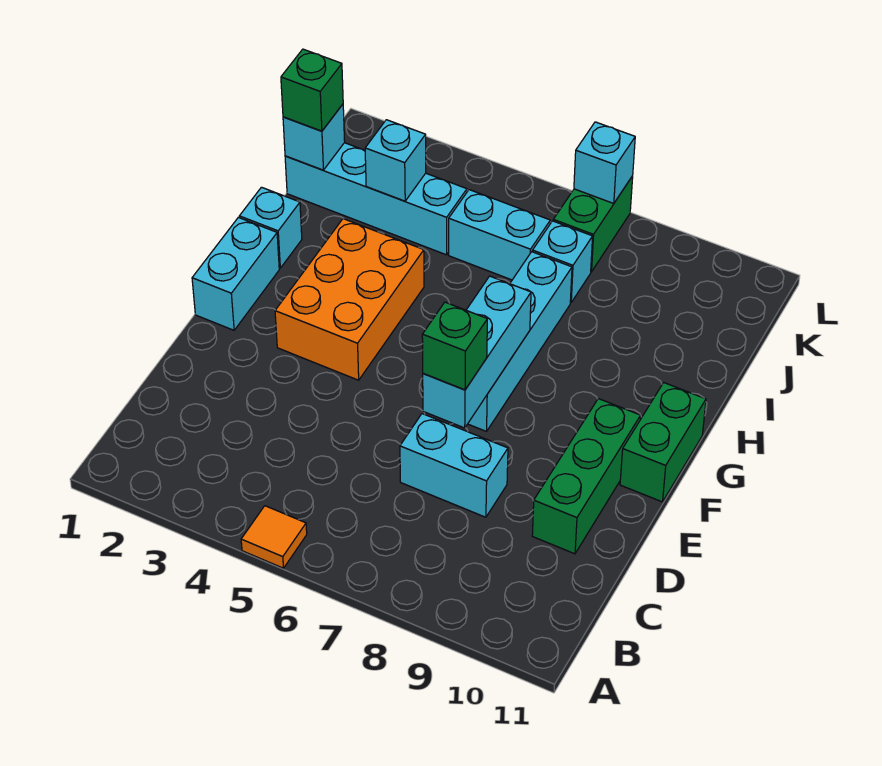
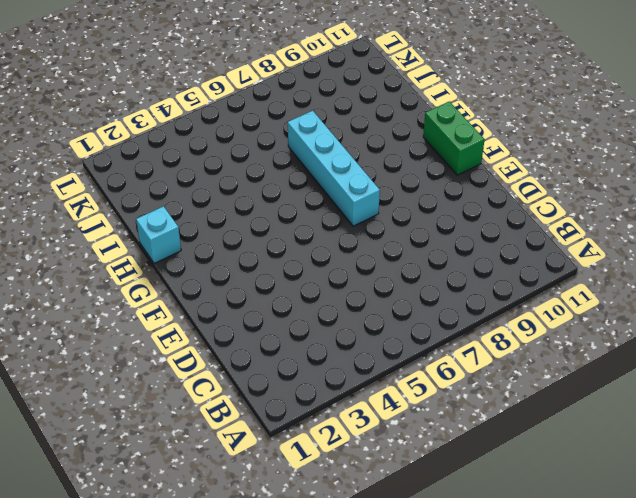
none -> orange tile A5 level 1
none -> cyan brick D7:D8 level 1
none -> green brick D10:F10 level 1

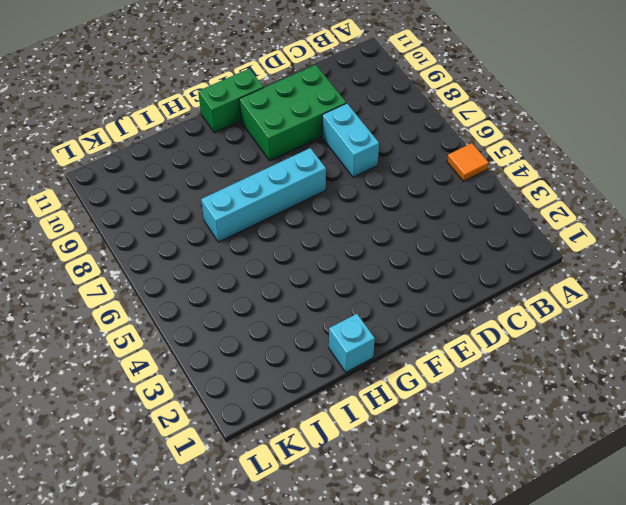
green brick D9:F10 level 1 -> green brick D10:F10 level 1
none -> cyan brick F1:G1 level 1
none -> orange brick F3:H4 level 1
none -> cyan brick J1:J4 level 1

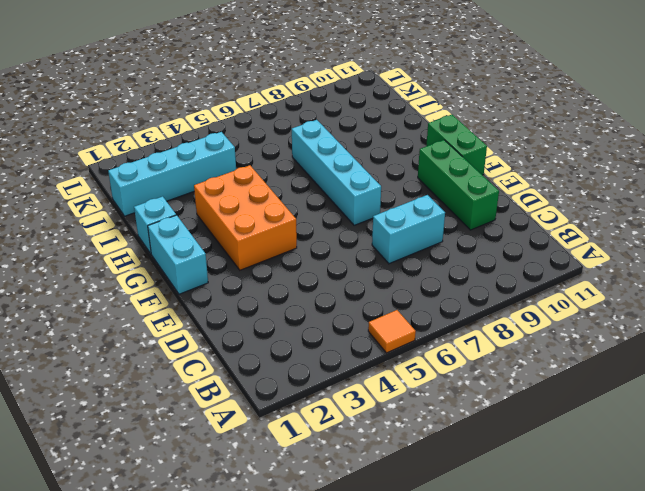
none -> cyan brick J5:J6 level 1
none -> cyan brick J7 level 1
none -> green brick K7:L7 level 1

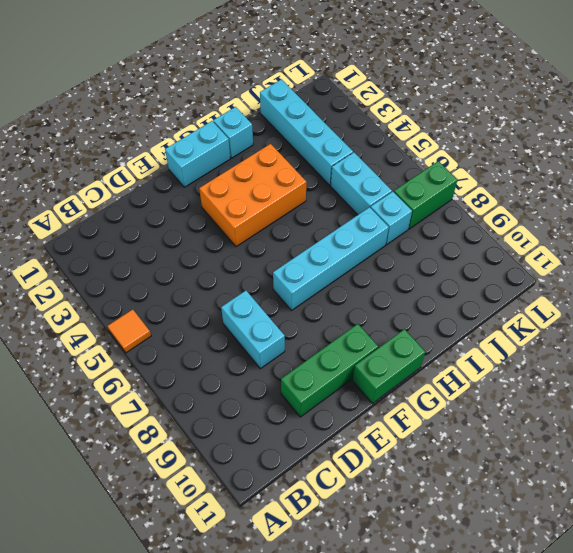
none -> cyan brick E7:G7 level 2
none -> cyan brick J1 level 2
none -> cyan brick J3 level 2

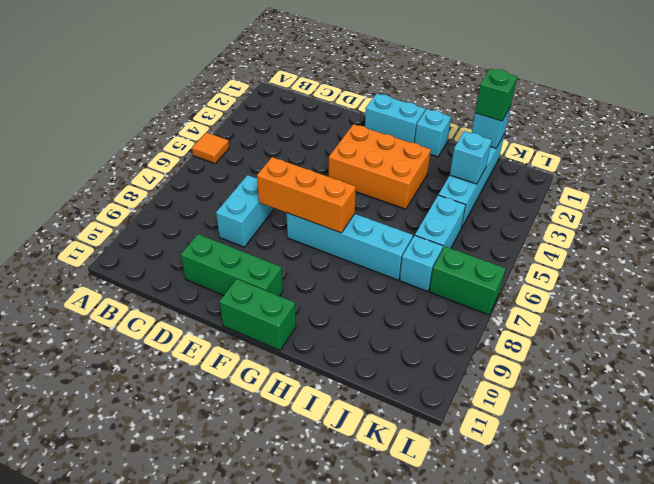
orange brick E7:G7 level 2 -> cyan brick E7:G7 level 2
none -> cyan brick L7 level 2
none -> green brick E7 level 3

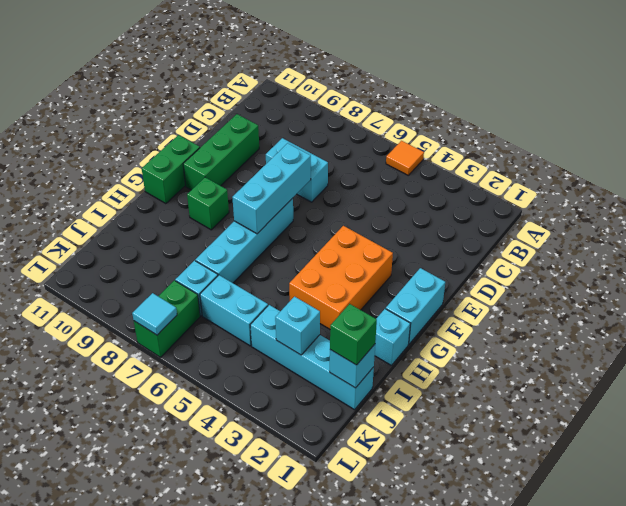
green brick G9 level 1 -> green brick E7 level 3
cyan tile L7 level 2 -> cyan brick L7 level 2

